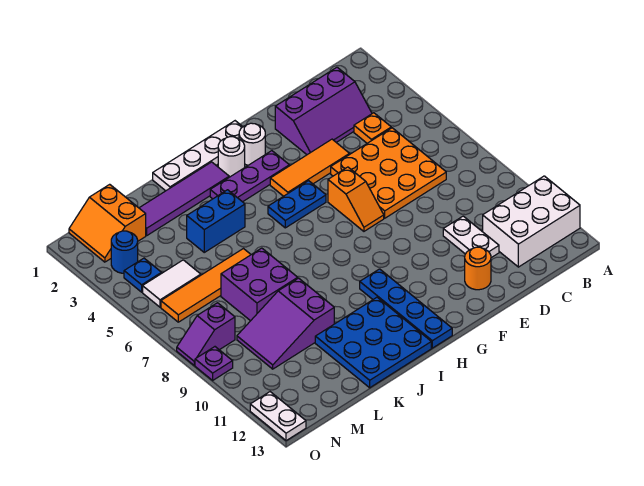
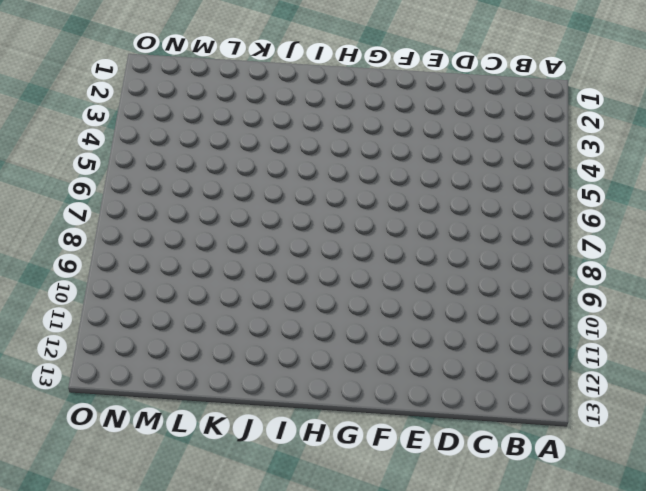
none -> white brick A11:C12 level 1
none -> purple slope C2:E3 level 1 top 2
none -> orange plate C4 level 1

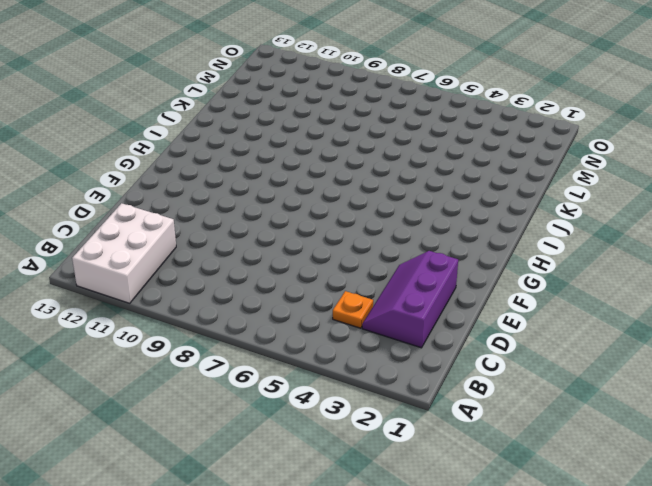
none -> orange plate C5:E7 level 1
none -> white plate D10:D11 level 1
none -> orange tile E4:G4 level 1

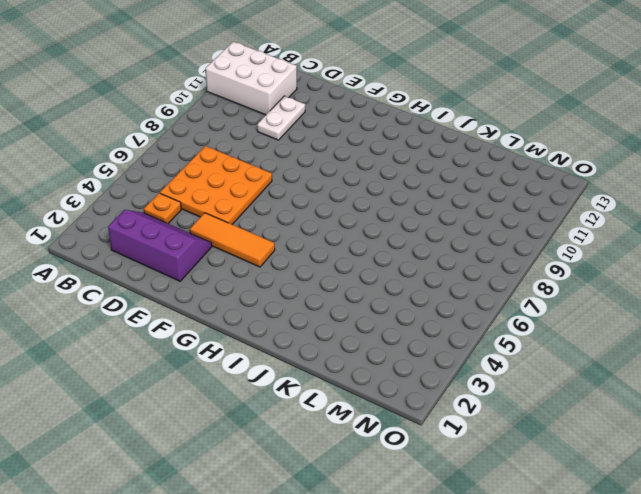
none -> orange round brick E12 level 1
none -> orange slope F6:F7 level 1 top 6
none -> white plate G1:J1 level 1

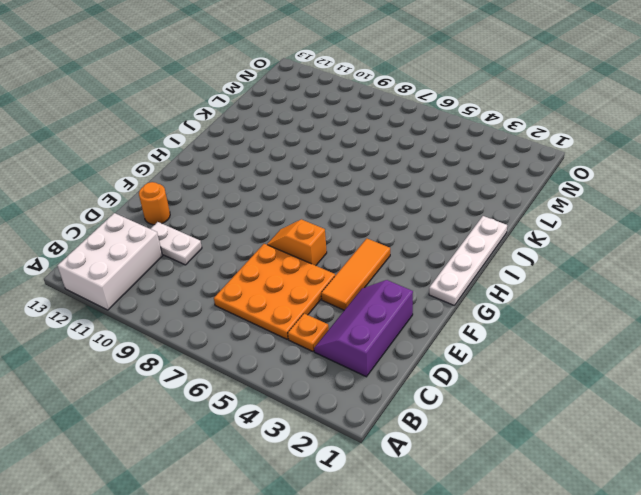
none -> white round brick G2 level 1
none -> purple plate G3:I3 level 1
none -> blue plate G5:H5 level 1

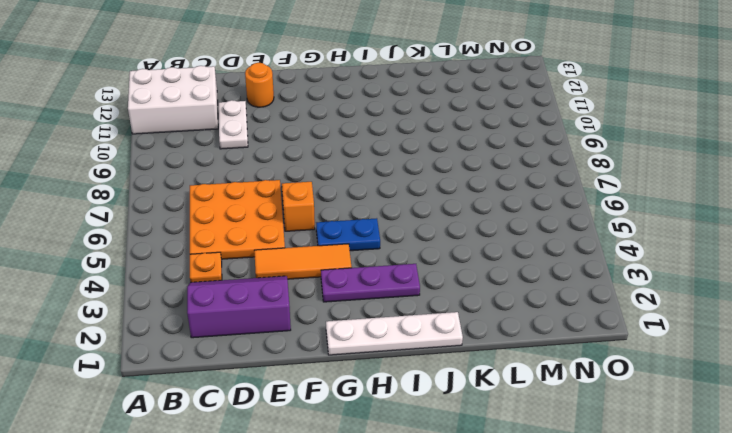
none -> white round brick G2 level 1
none -> white round brick H2 level 1
none -> blue plate H10:H13 level 1

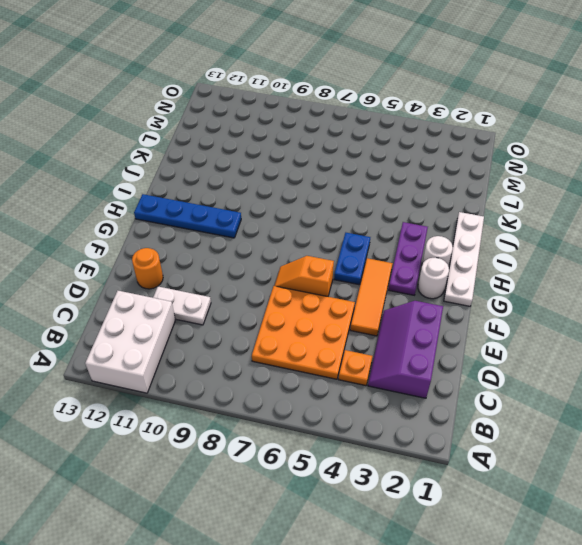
none -> purple tile I2:L2 level 1
none -> blue plate I11:K13 level 1
none -> blue brick J4:K4 level 1

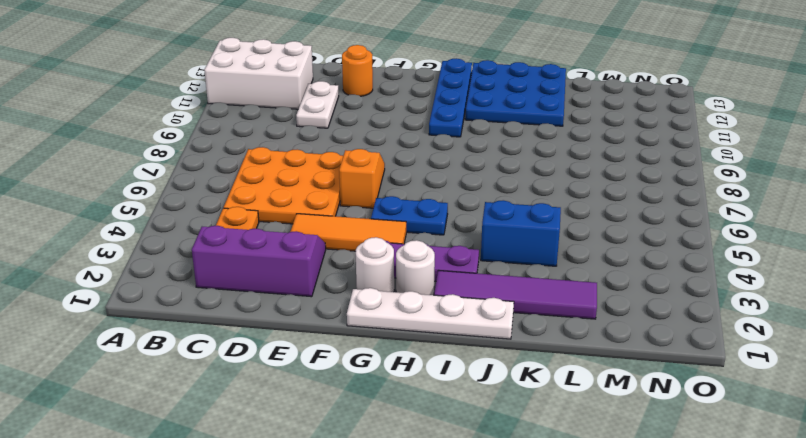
none -> orange tile K6:N6 level 1
none -> purple brick K7:L8 level 1
none -> purple slope K9:M10 level 1 top K

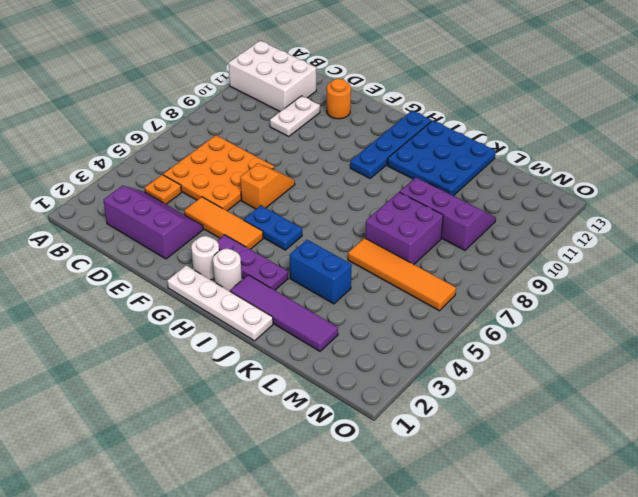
purple slope K9:M10 level 1 top 9 -> purple slope K9:M10 level 1 top K
none -> orange slope M1:N2 level 1 top M
none -> white tile M5:N5 level 1
none -> blue round brick N3 level 1

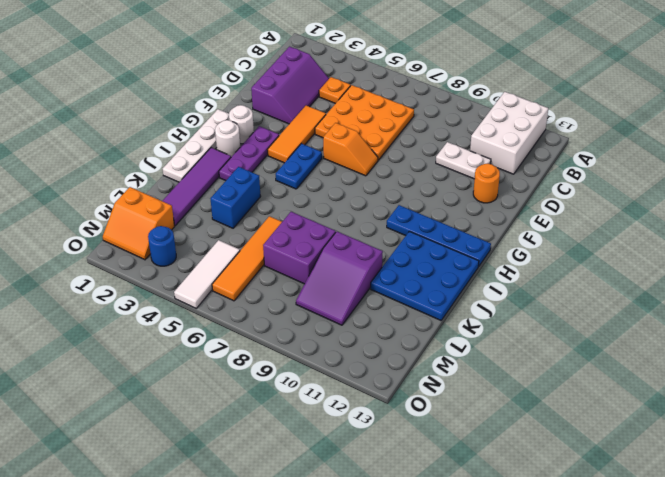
white tile M5:O5 level 1 -> white tile M5:N5 level 1
none -> blue plate N4 level 1
none -> purple slope N8:O8 level 1 top N
none -> purple plate O9 level 1

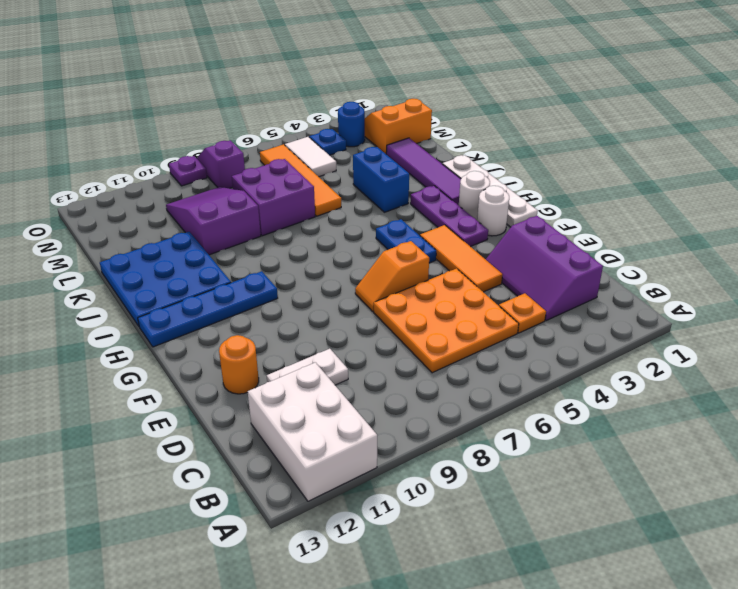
none -> white plate O12:O13 level 1

